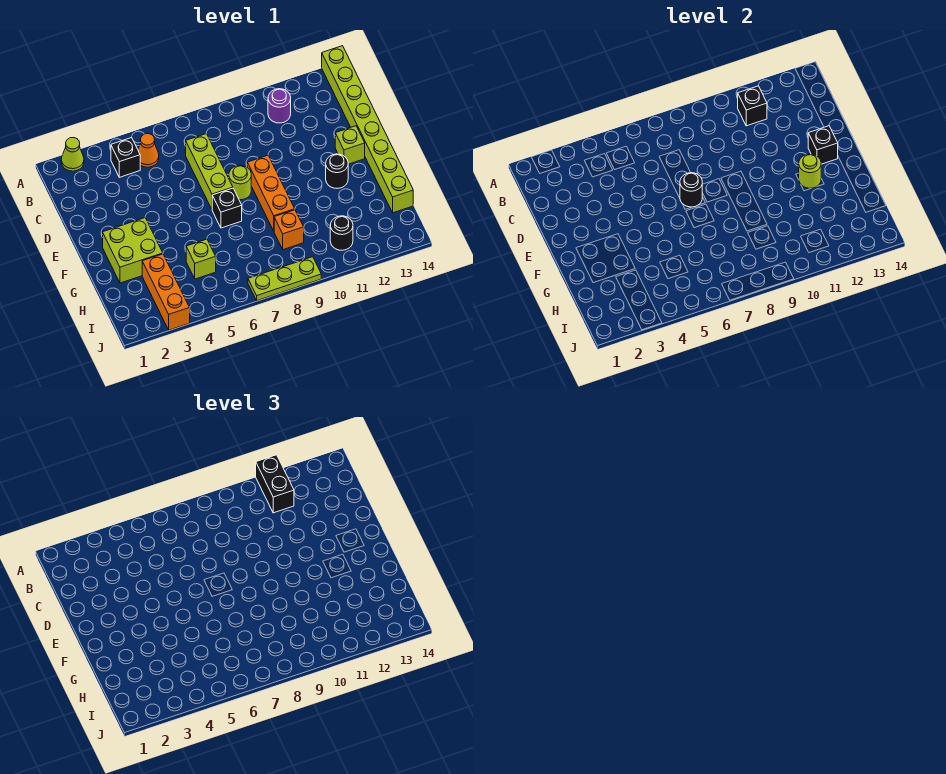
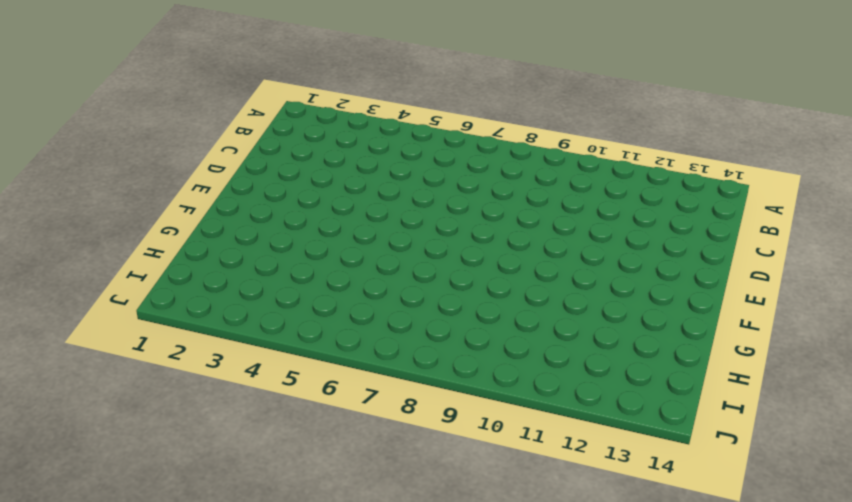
none -> lime cone A2 level 1
none -> lime brick A14:H14 level 1
none -> black brick B4 level 1

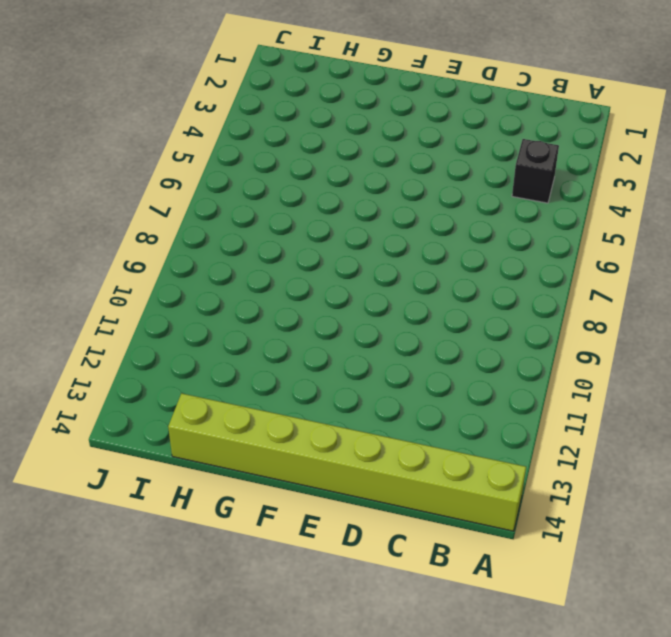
none -> lime cone A2 level 1
none -> orange cone B5 level 1
none -> purple round brick B11 level 1

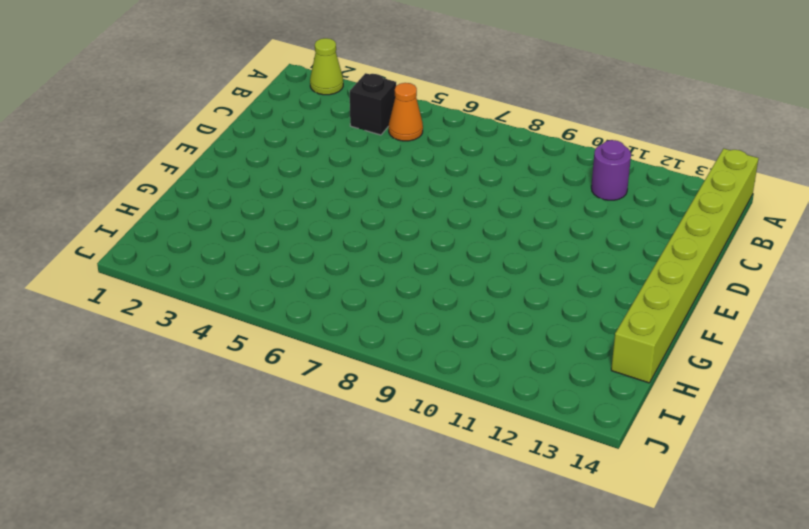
none -> lime brick C7:E7 level 1
none -> lime round brick E8 level 1
none -> orange brick E9:G9 level 1

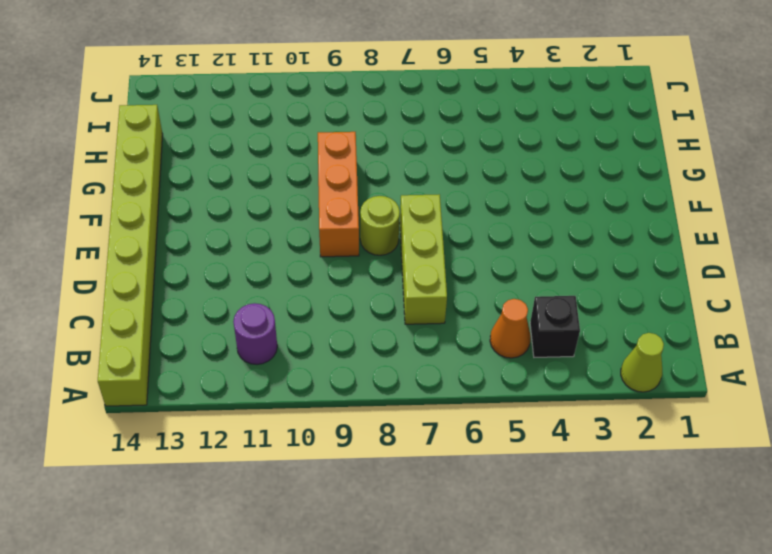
none -> lime brick E13 level 1
none -> lime brick F2:G3 level 1
none -> black brick F7 level 1

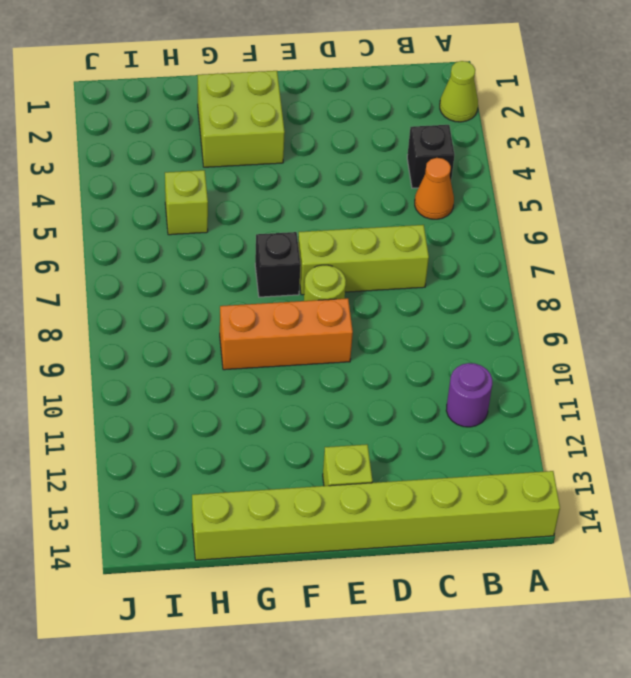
none -> black round brick F12 level 1
none -> orange brick H3:J3 level 1
none -> orange brick H9 level 1

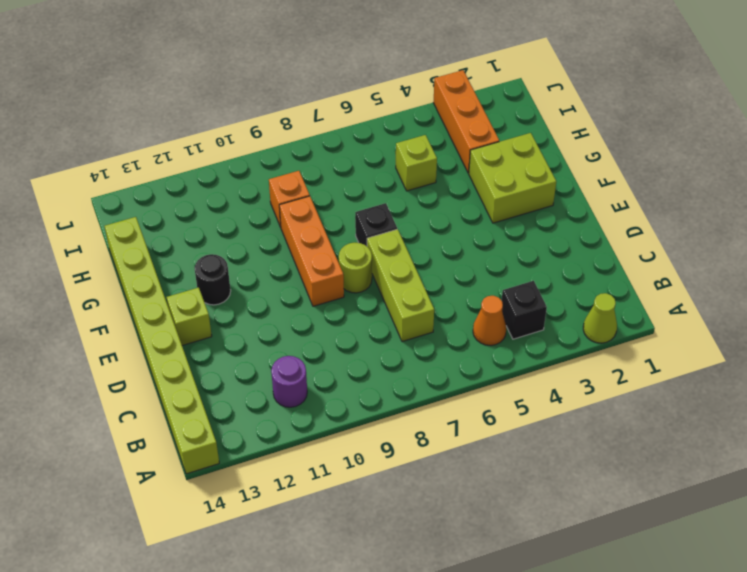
none -> black round brick I11 level 1
none -> lime plate J7:J9 level 1
none -> black brick B11 level 2

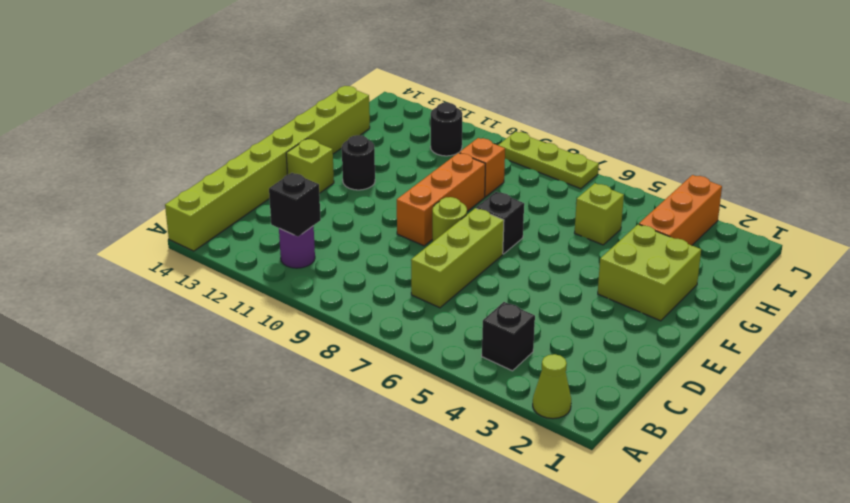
none -> orange cone B5 level 1
none -> black round brick E7 level 2
none -> black brick E13 level 2

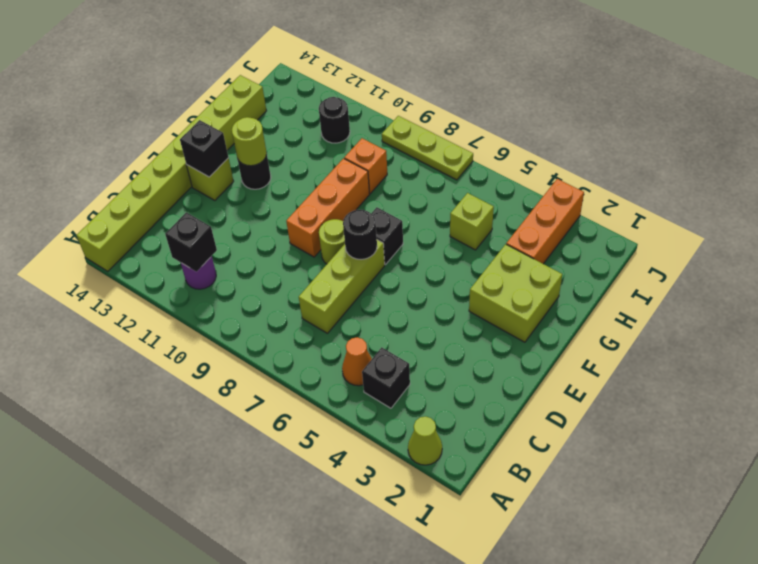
none -> black brick A11:B11 level 3

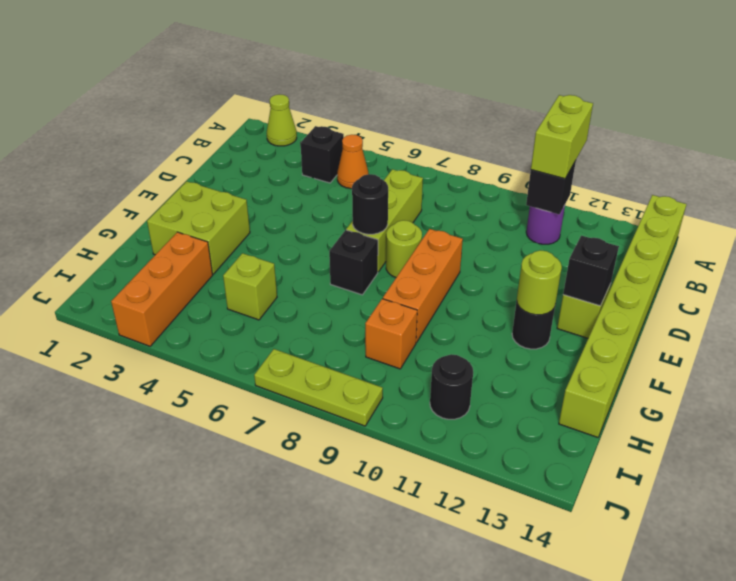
lime brick A11:B11 level 3 -> black brick A11:B11 level 3

